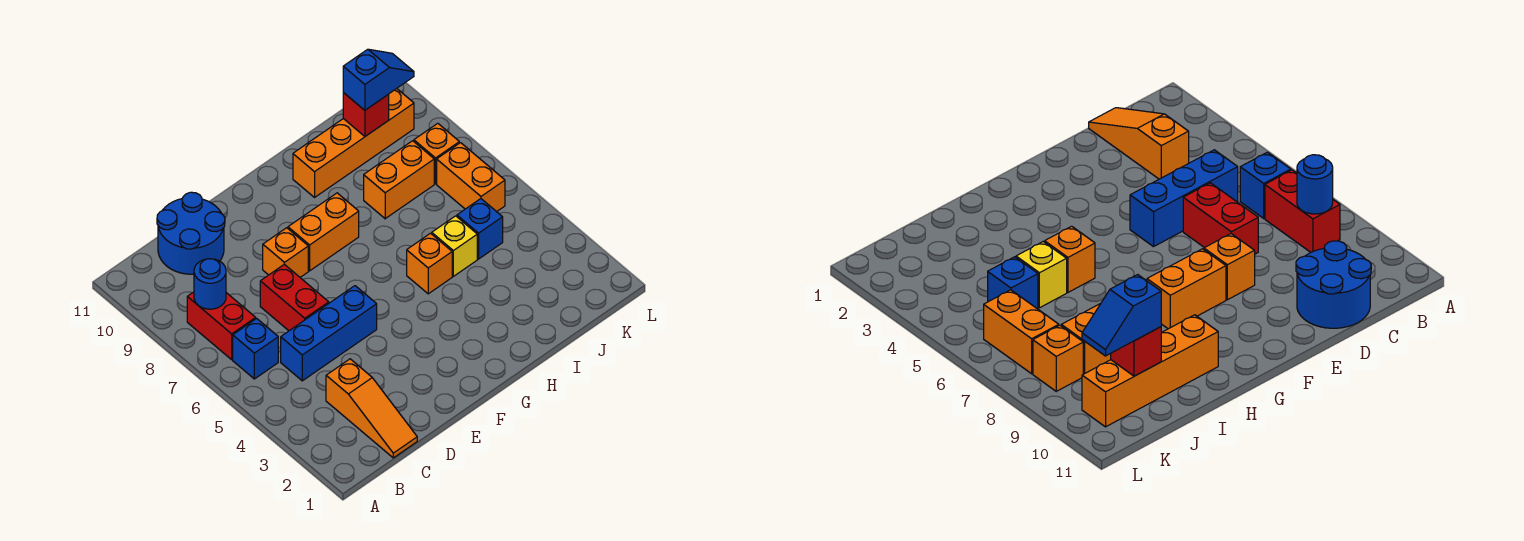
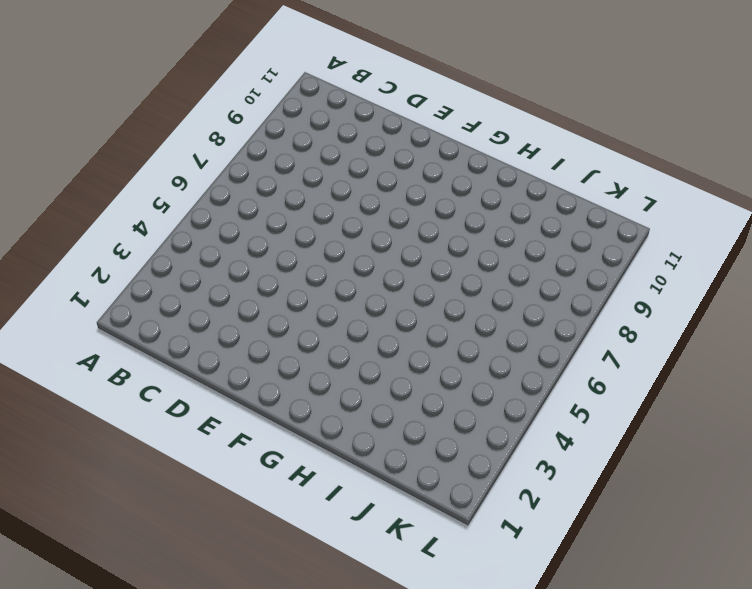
none -> blue brick B6 level 1
none -> red brick B7:B8 level 1
none -> orange slope C1:C3 level 1 top 3

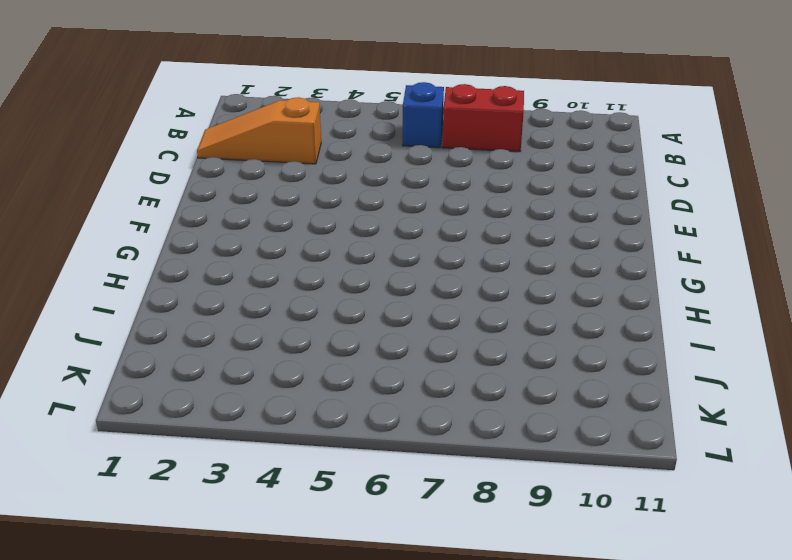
none -> blue brick C5:E5 level 1
none -> blue round brick C10:D11 level 1
none -> red brick D6:D7 level 1

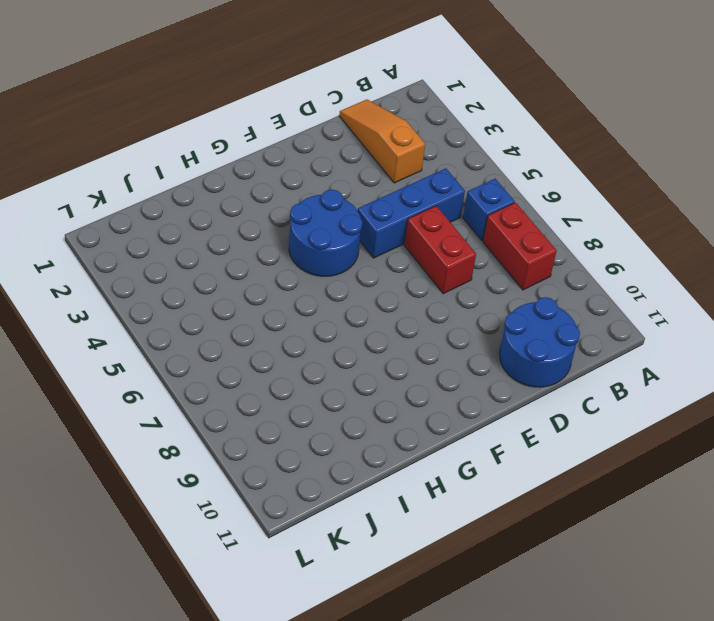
blue round brick F4:G5 level 1 -> none
none -> orange brick E8 level 1
none -> orange brick F8:G8 level 1
none -> orange brick H5 level 1

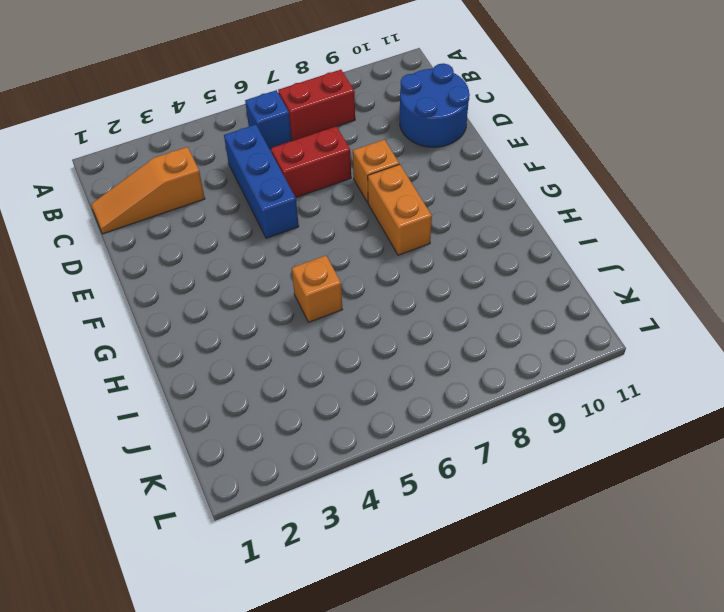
none -> orange brick H10:K10 level 1
none -> yellow brick I5 level 1
none -> orange brick I8:J8 level 1

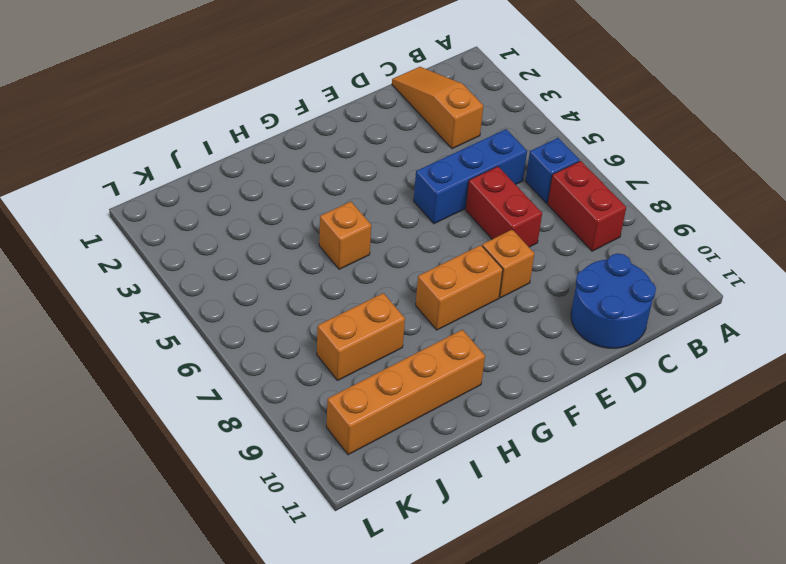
none -> yellow brick I5 level 1
none -> blue brick J5 level 1
none -> orange brick K6:K7 level 1

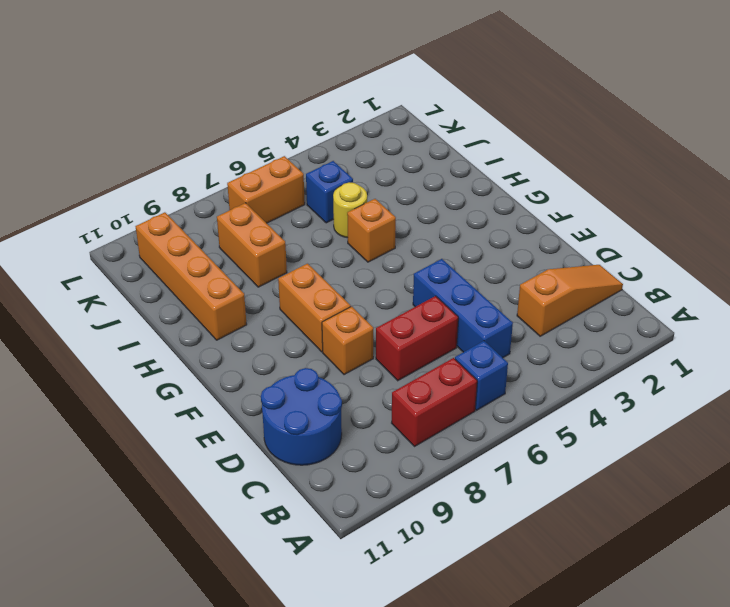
yellow round brick I5 level 1 -> yellow brick I5 level 1
none -> orange brick K8 level 1
none -> blue round brick B8 level 2
none -> red brick J10 level 2

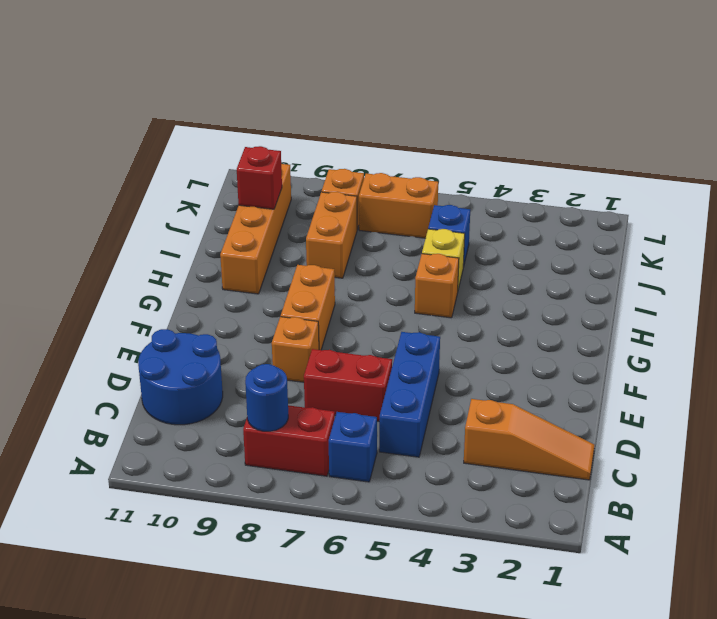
none -> blue slope J10:K10 level 3 top J

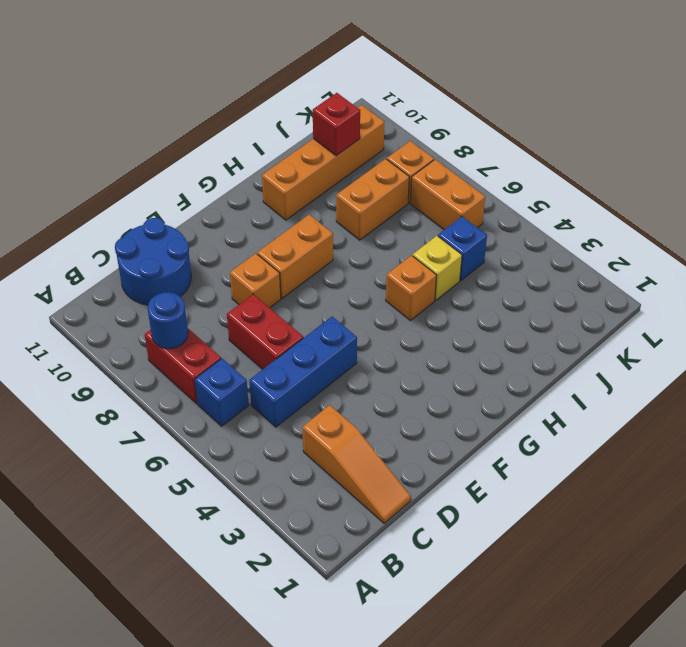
none -> blue slope J10:K10 level 3 top J

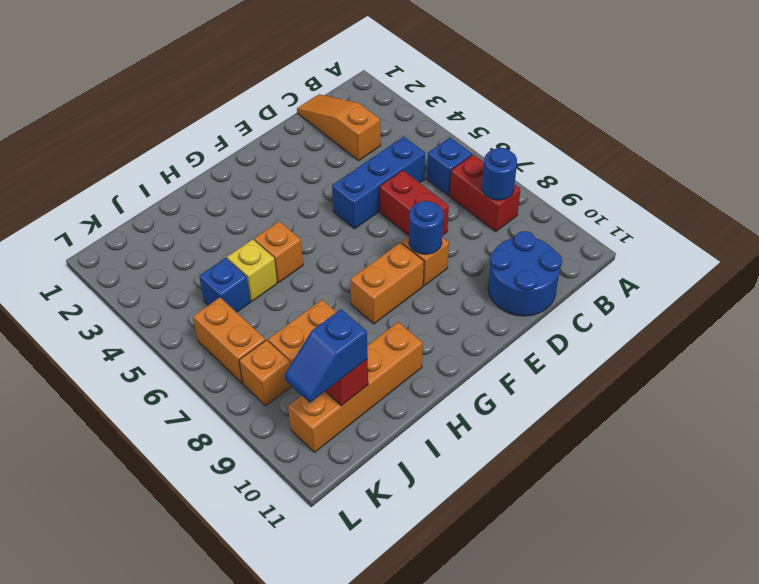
blue round brick E8 level 2 -> none

